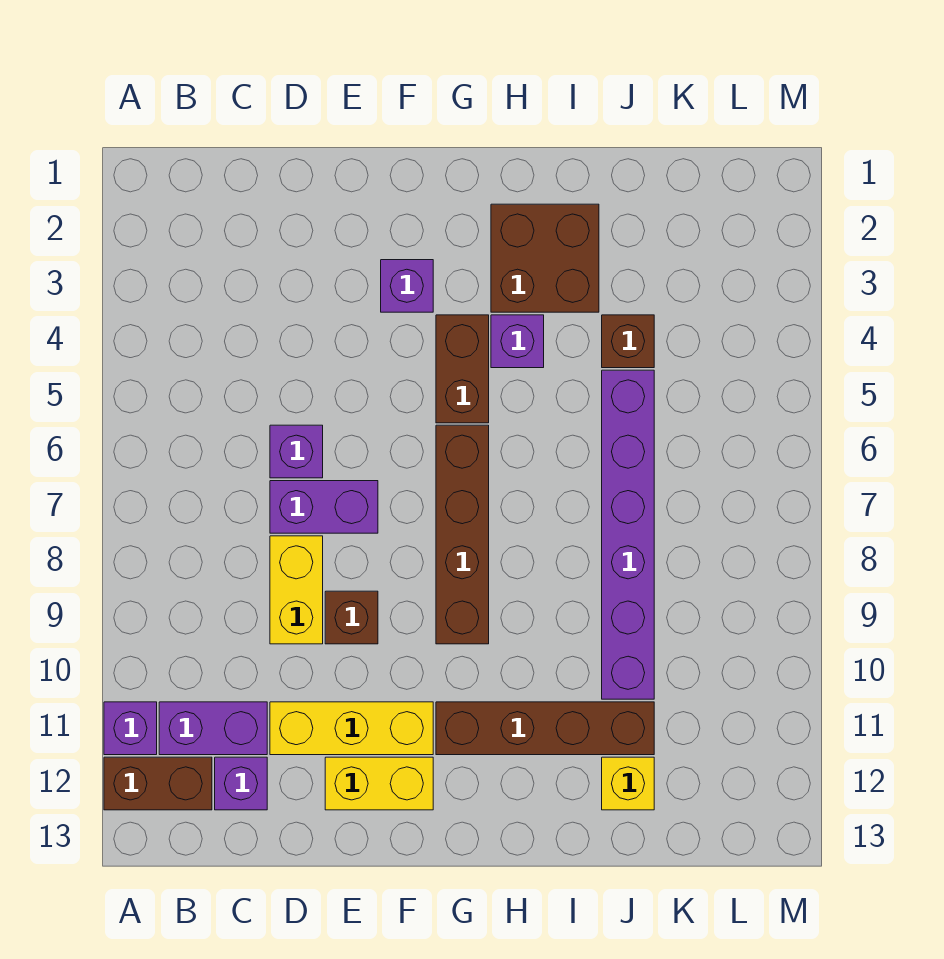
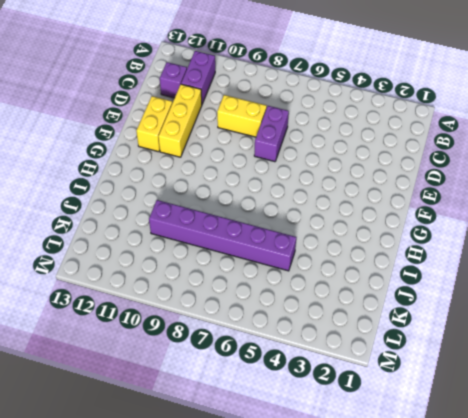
none -> purple brick A11 level 1
none -> brown brick A12:B12 level 1
none -> purple brick D6 level 1

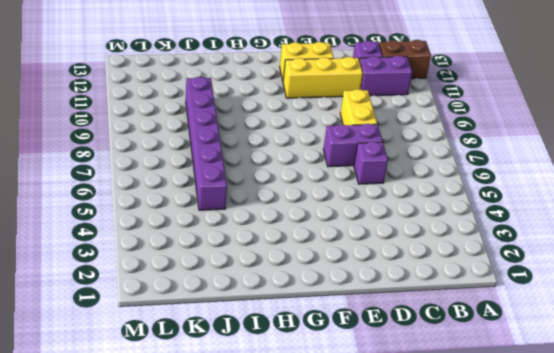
none -> purple brick A11 level 1
none -> brown brick E9 level 1
none -> purple brick F3 level 1

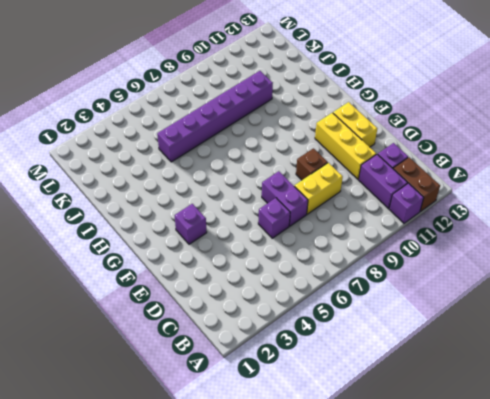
none -> brown brick G4:G5 level 1
none -> brown brick G6:G9 level 1
none -> brown brick G11:J11 level 1

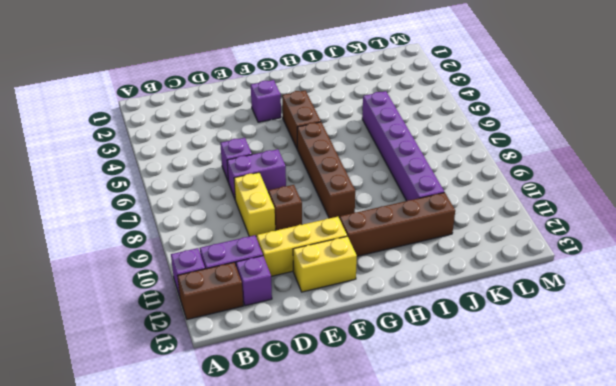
none -> brown brick H2:I3 level 1
none -> purple brick H4 level 1
none -> brown brick J4 level 1

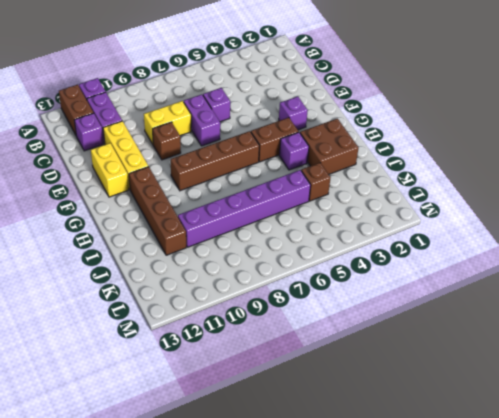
none -> yellow brick J12 level 1

